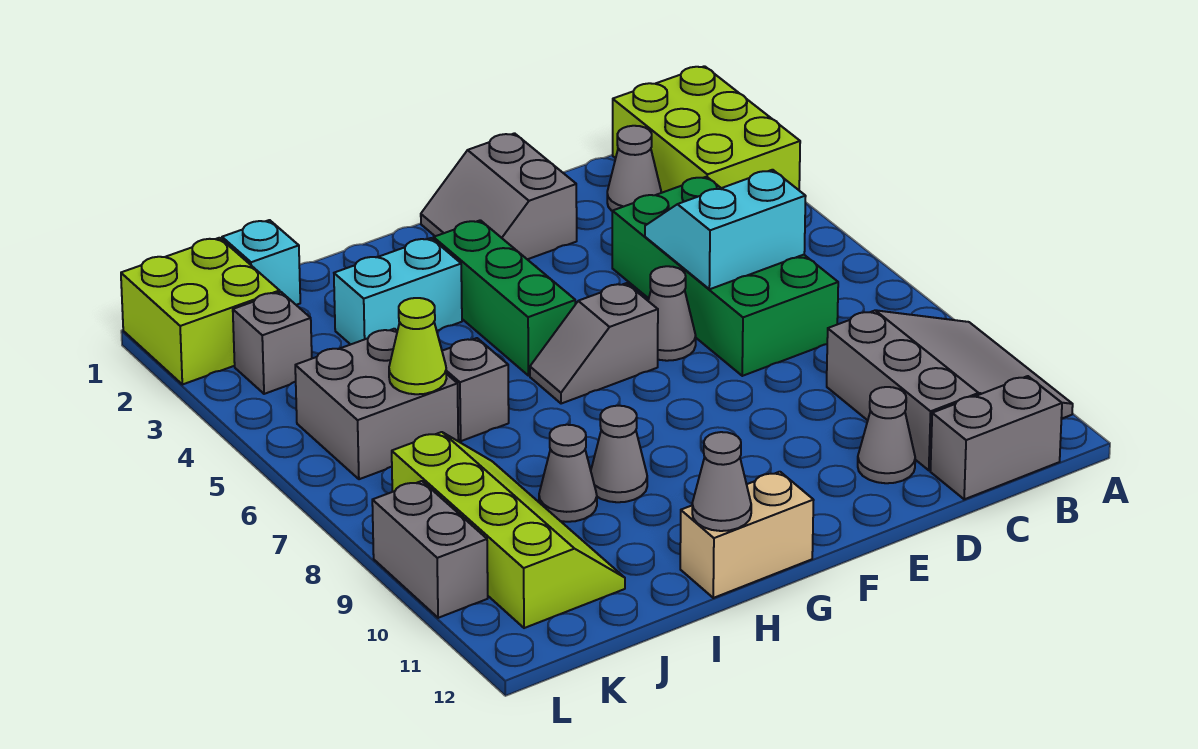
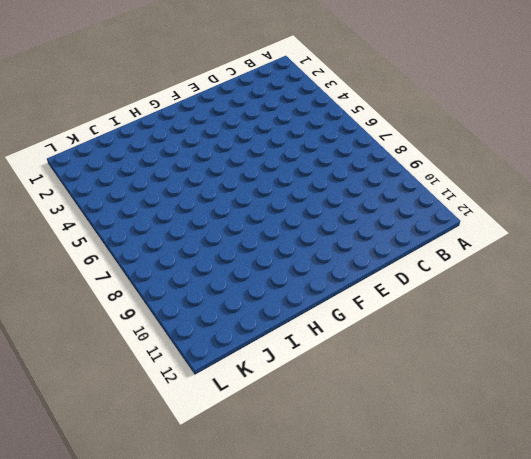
none -> lime brick A1:B3 level 1
none -> grey slope A9:C11 level 1 top C
none -> grey brick B12:C12 level 1

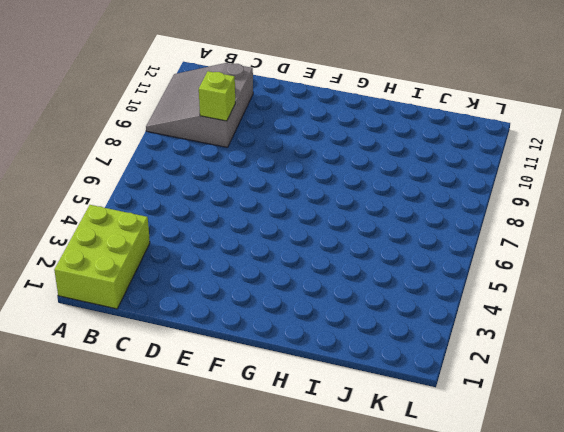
lime brick C9 level 2 -> none
none -> grey brick B12:C12 level 1
none -> grey cone C2 level 1
none -> green brick C4:D7 level 1

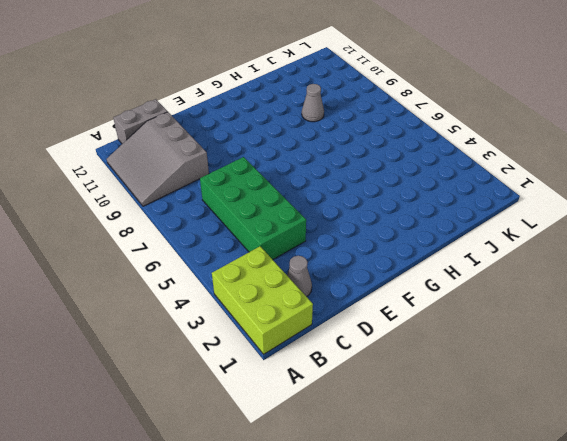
none -> grey cone D11 level 1
none -> grey slope E1:F2 level 1 top E
none -> grey cone E6 level 1

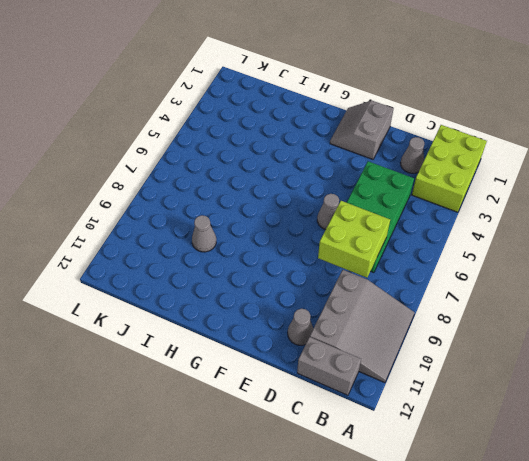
lime brick C7:D8 level 2 -> lime brick K1:L2 level 1
none -> grey slope F6:G6 level 1 top F
none -> green brick G3:G5 level 1
none -> tan brick G12:H12 level 1

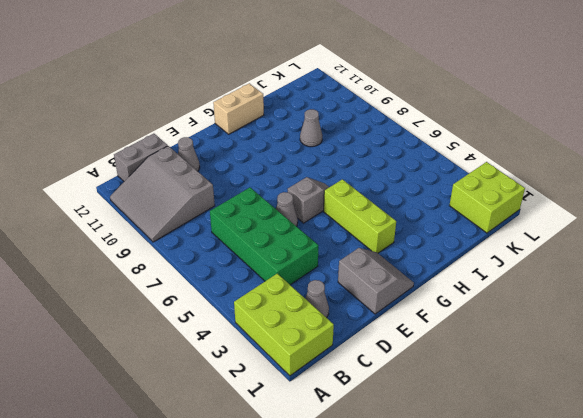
lime brick G3:G5 level 1 -> green brick G3:G5 level 1
none -> cyan brick H3:I3 level 1
none -> grey cone H9 level 1
none -> grey brick I6 level 1

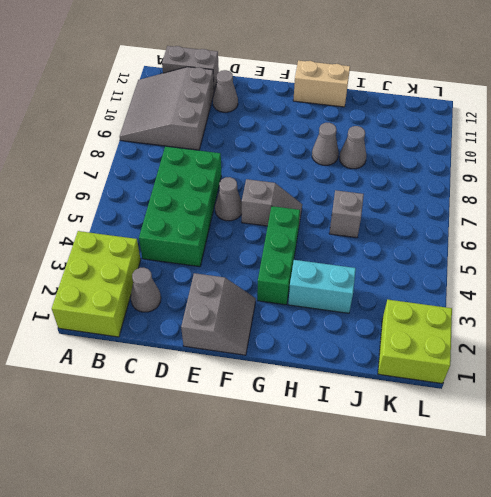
none -> cyan brick J1 level 1
none -> grey brick J5:K6 level 1
none -> lime slope J8:K11 level 1 top K

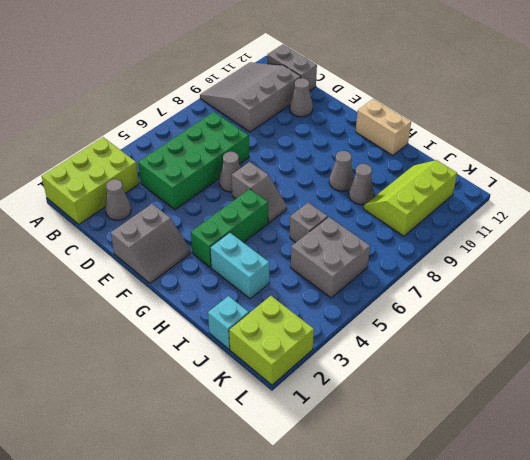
lime slope J9:K11 level 1 top K -> lime slope J8:K11 level 1 top K
none -> grey brick K3 level 1
none -> grey brick L9:L10 level 1
none -> cyan slope C5:D6 level 2 top 6

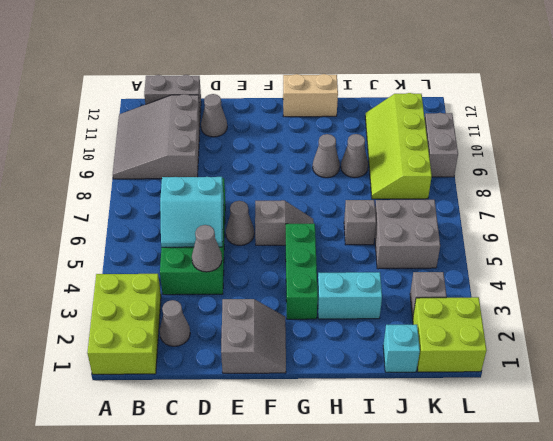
grey cone D4 level 2 -> grey cone H12 level 2
none -> lime cone J6 level 2

